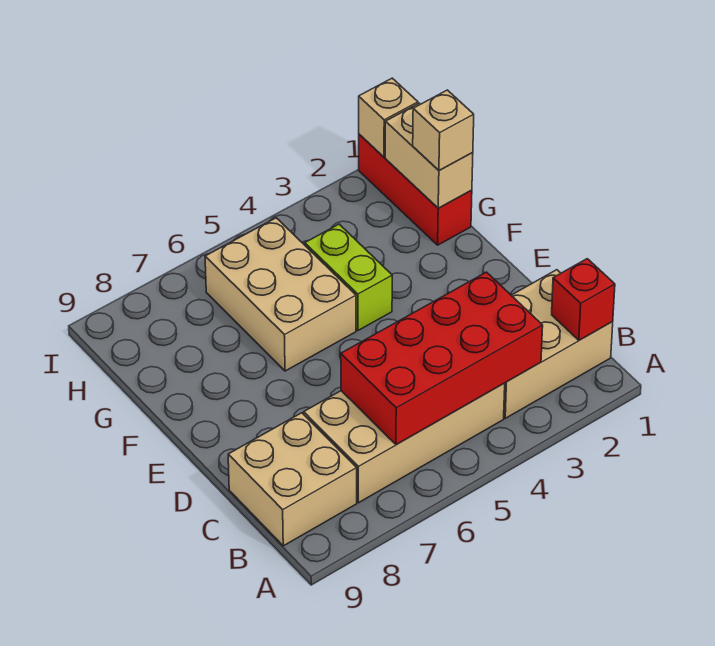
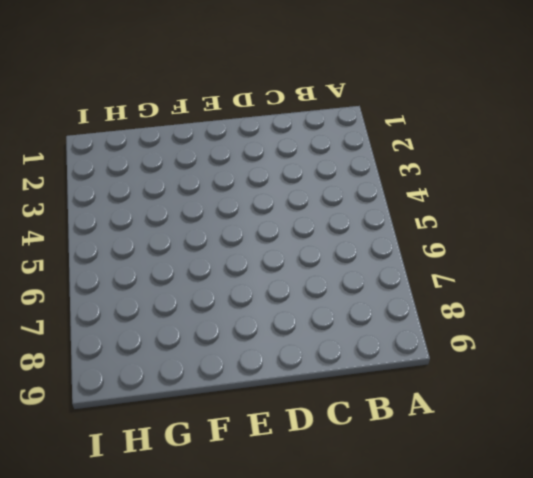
none -> tan brick B1:C3 level 1
none -> tan brick B4:C7 level 1

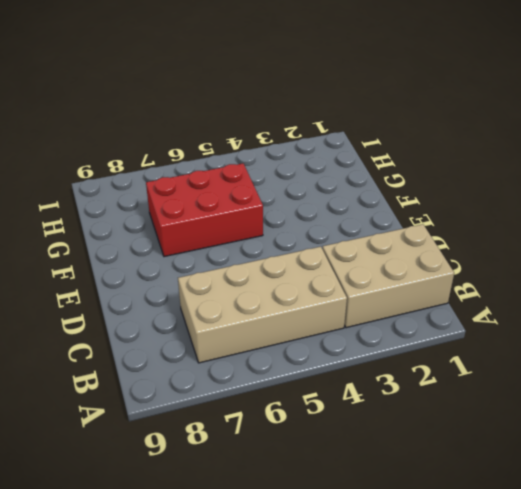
red brick F5:G7 level 1 -> tan brick F5:H6 level 1
none -> tan brick B8:C9 level 1
none -> lime brick F4:G4 level 1

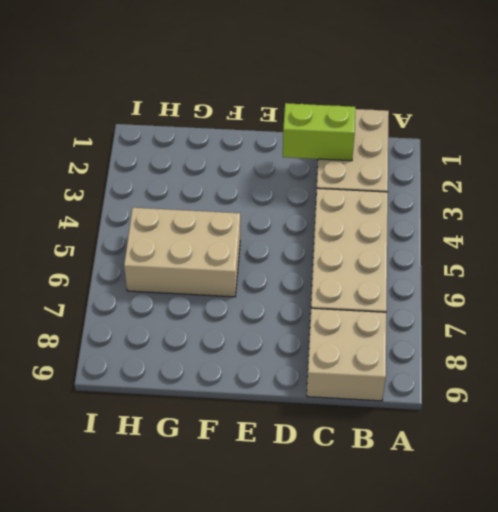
lime brick C2:D2 level 2 -> lime brick F4:G4 level 1
none -> red brick G1:I1 level 1
none -> red brick B1 level 2

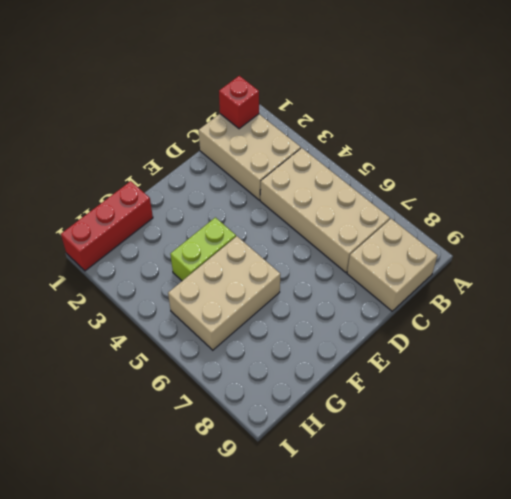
none -> red brick B3:C6 level 2
none -> tan brick G1:H1 level 2

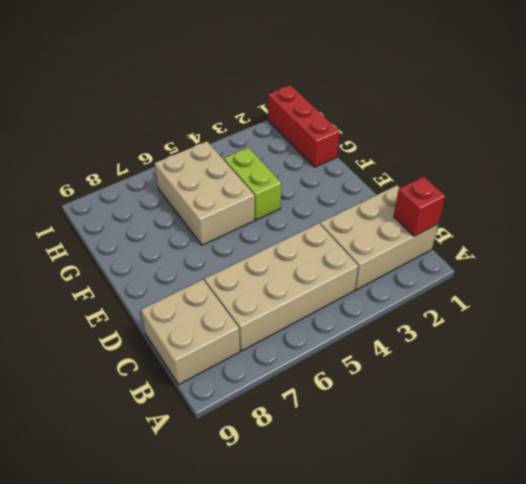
none -> red brick B3:C6 level 2
none -> tan brick G1:H1 level 2

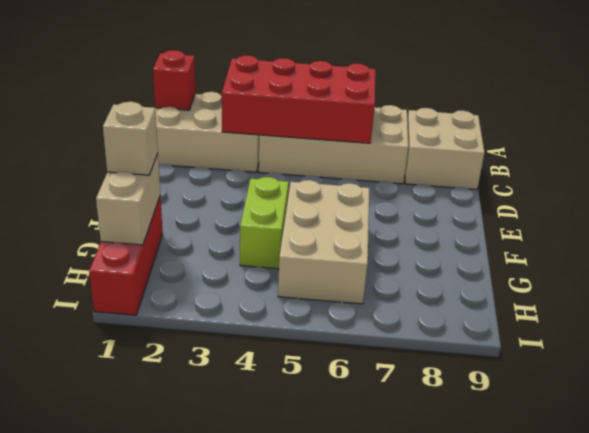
none -> tan brick I1 level 2

